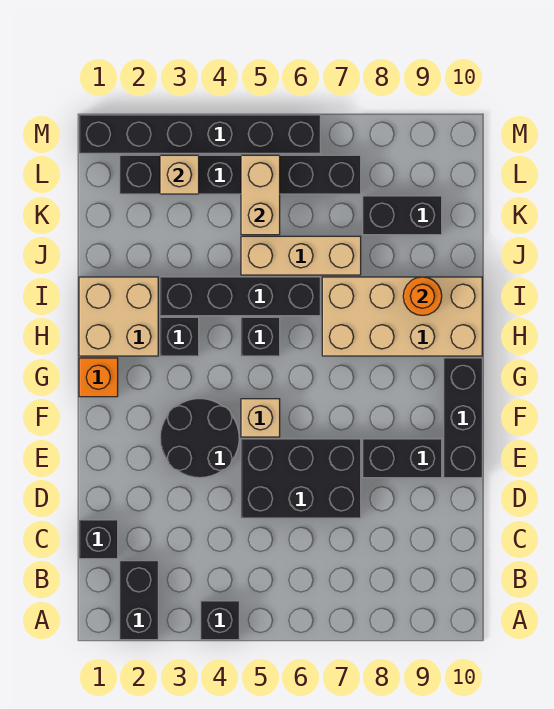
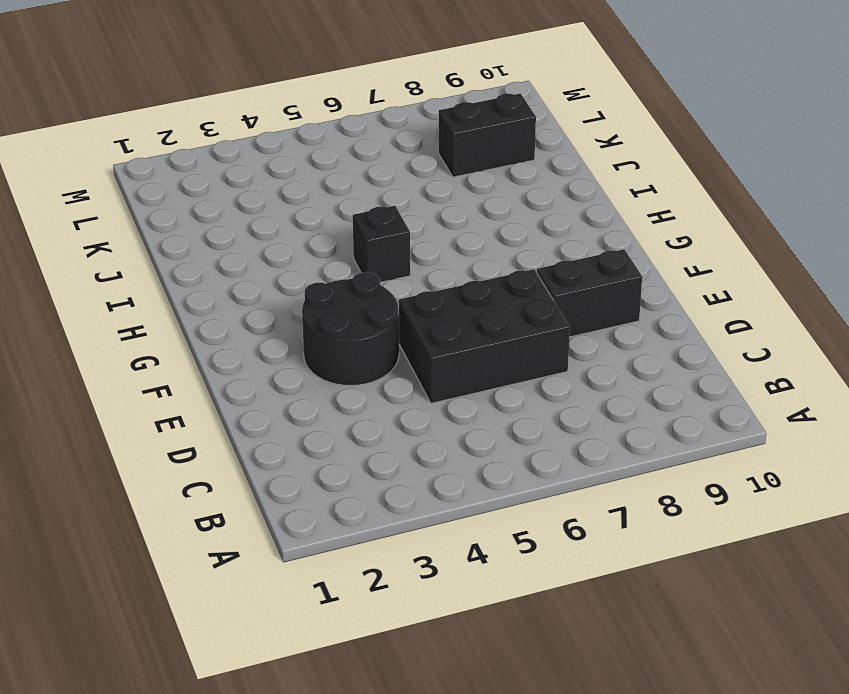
none -> black brick A2:B2 level 1
none -> black brick A4 level 1
none -> black brick C1 level 1

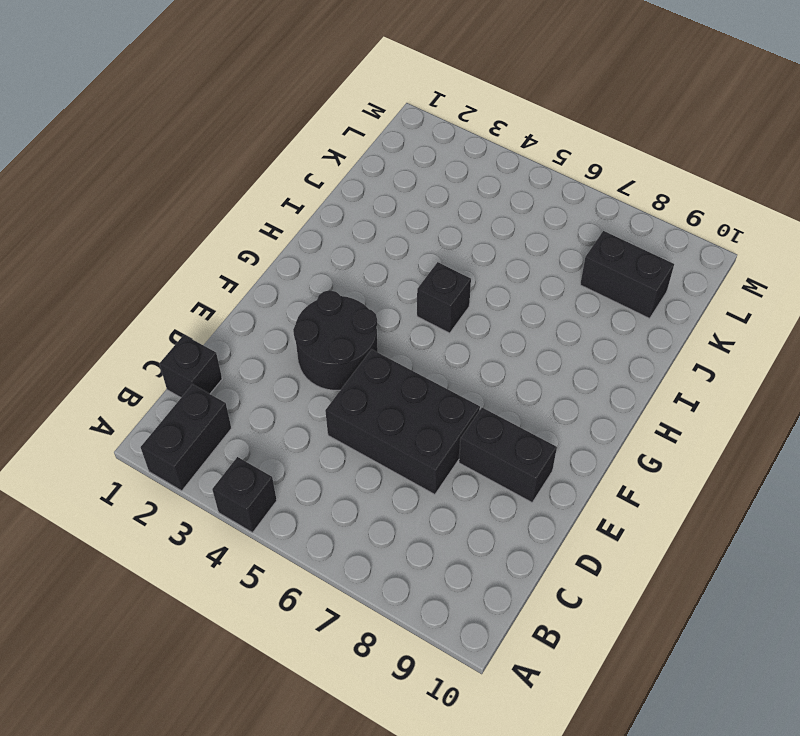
none -> black brick E10:G10 level 1
none -> tan brick F5 level 1
none -> orange brick G1 level 1

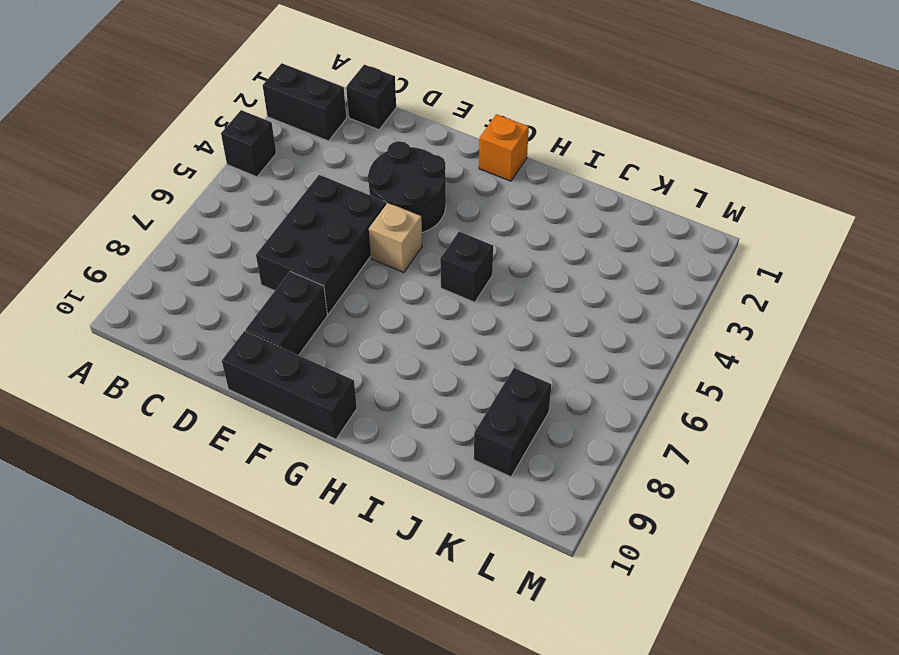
none -> tan brick H1:I2 level 1
none -> black brick H3 level 1
none -> tan brick H7:I10 level 1

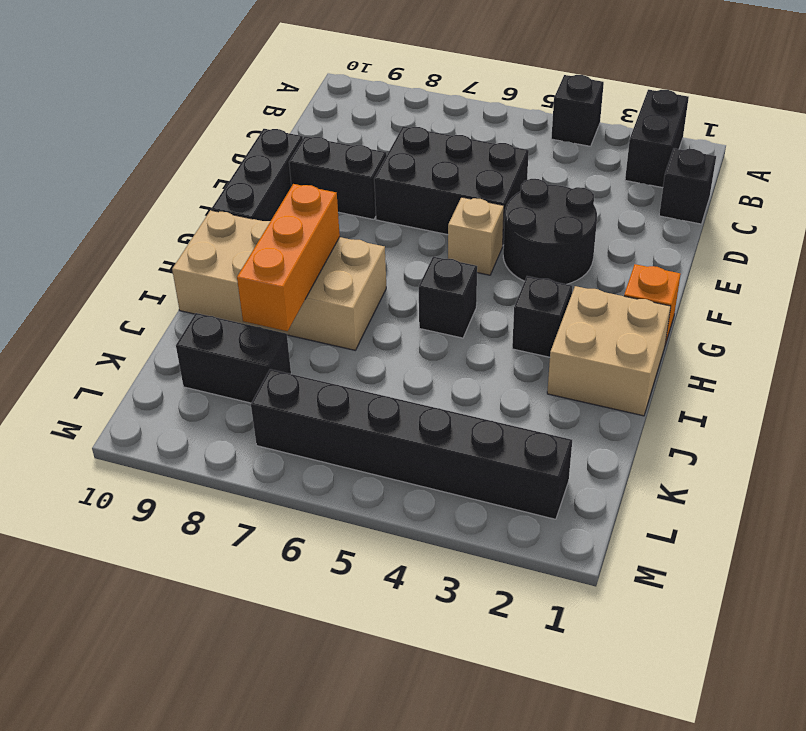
orange brick H8:J8 level 2 -> none
none -> black brick I3:I6 level 1
none -> tan brick J5:J7 level 1
none -> black brick M1:M6 level 1

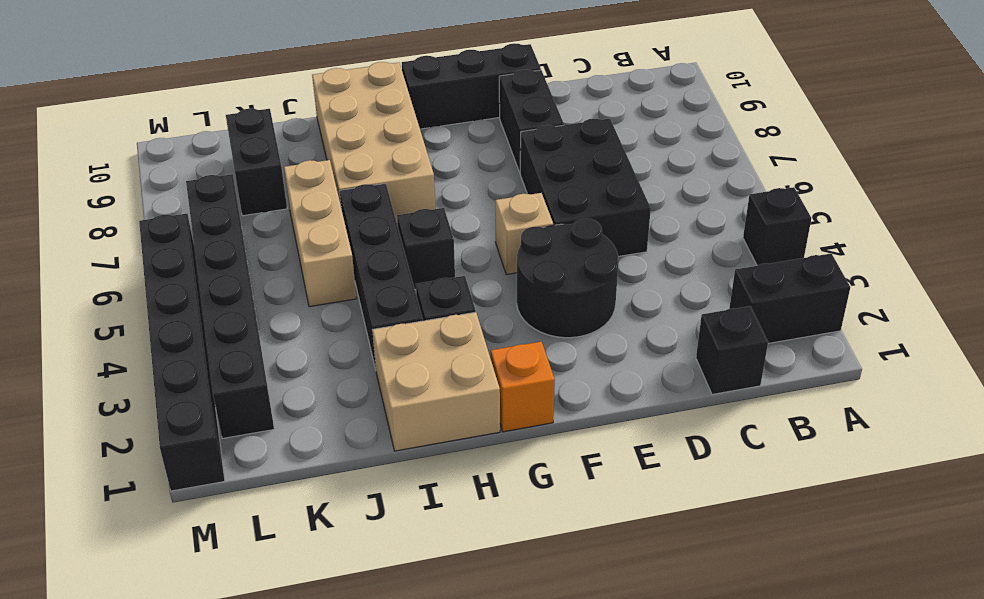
none -> orange round brick I9 level 2
none -> tan brick K5:L5 level 2
none -> tan brick L3 level 2

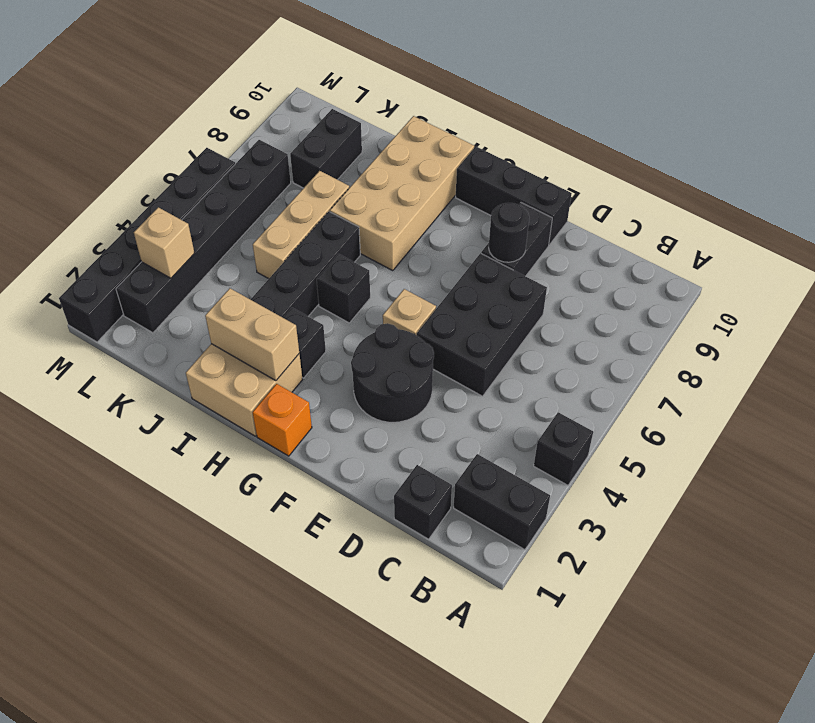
black round brick E8 level 2 -> none
tan brick H2:I2 level 2 -> tan brick K5:L5 level 2
none -> orange round brick I9 level 2

